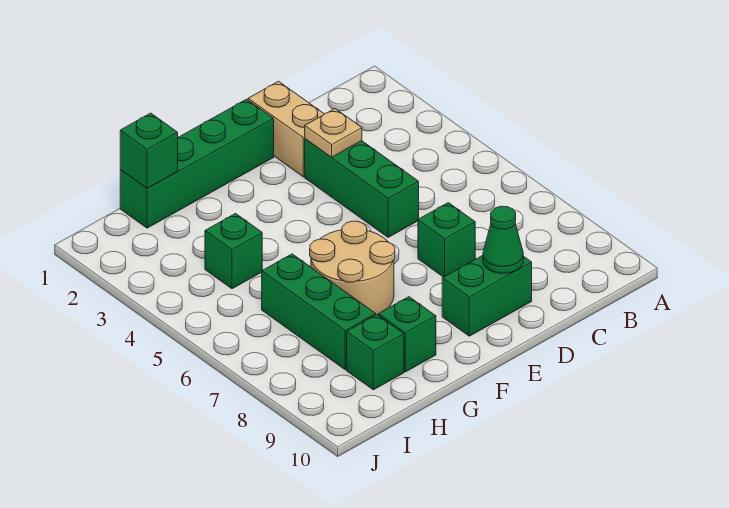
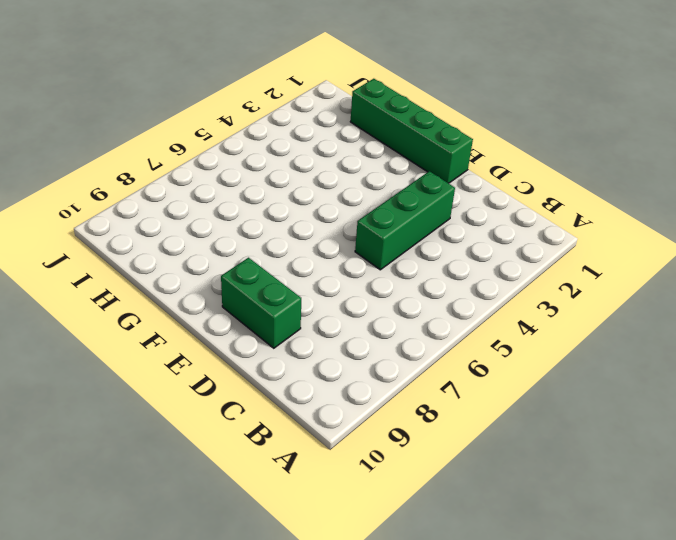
none -> tan brick D1:D2 level 1
none -> green brick D7 level 1
none -> tan round brick F6:G7 level 1

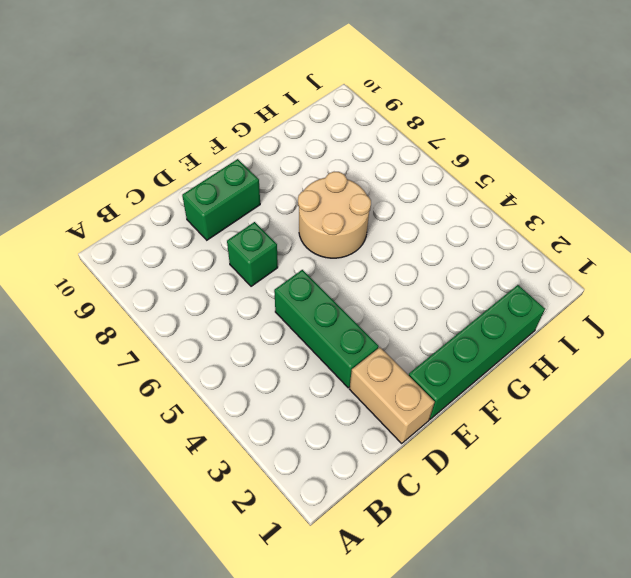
none -> green brick G9 level 1
none -> green brick H4 level 1
none -> green brick H6:H8 level 1

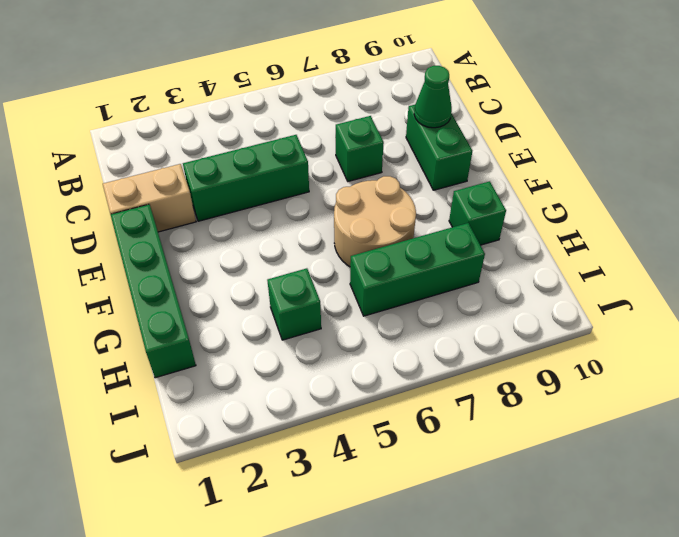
none -> green brick H9 level 1
none -> tan plate D3 level 2
none -> green brick H1 level 2

